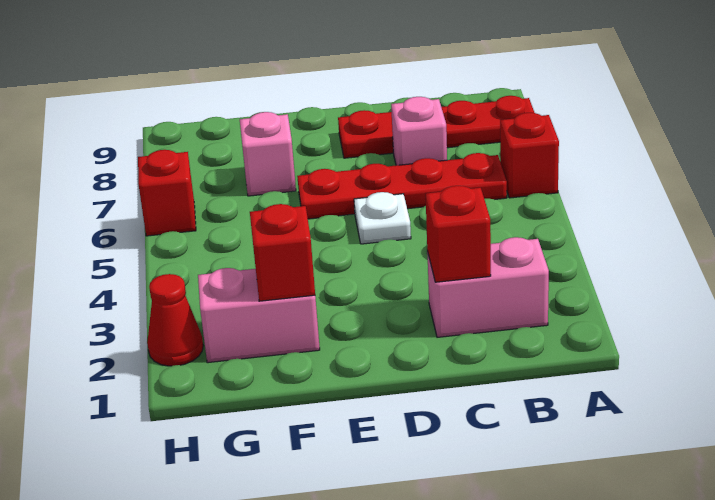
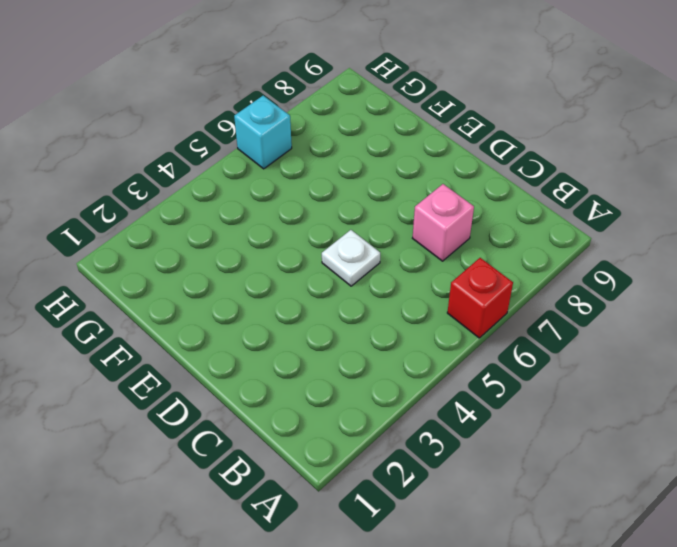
cyan brick H6 level 1 -> red brick H6 level 1
none -> red plate A8:D8 level 1
none -> pink brick B2:C2 level 1
none -> red plate B6:E6 level 1

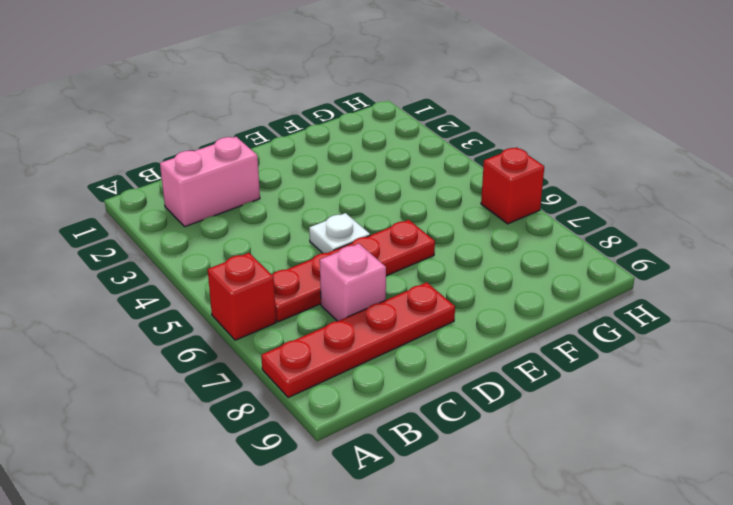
none -> pink brick F2:G2 level 1
none -> pink brick F7 level 1
none -> red cone H2 level 1

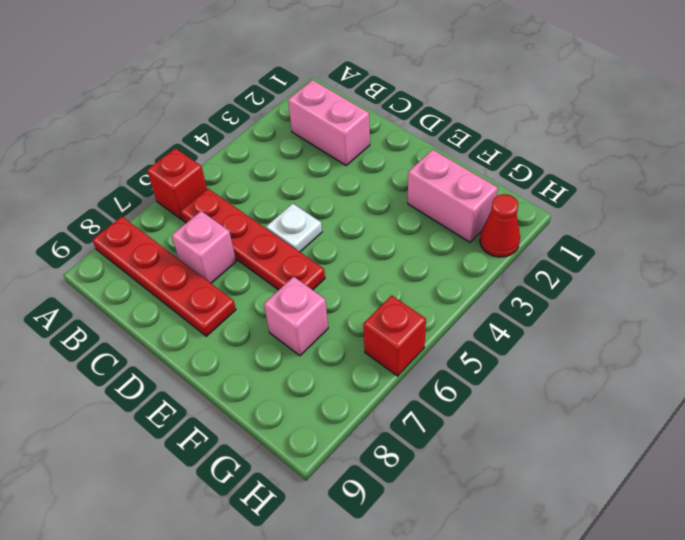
none -> red brick C2 level 2
none -> red brick F2 level 2

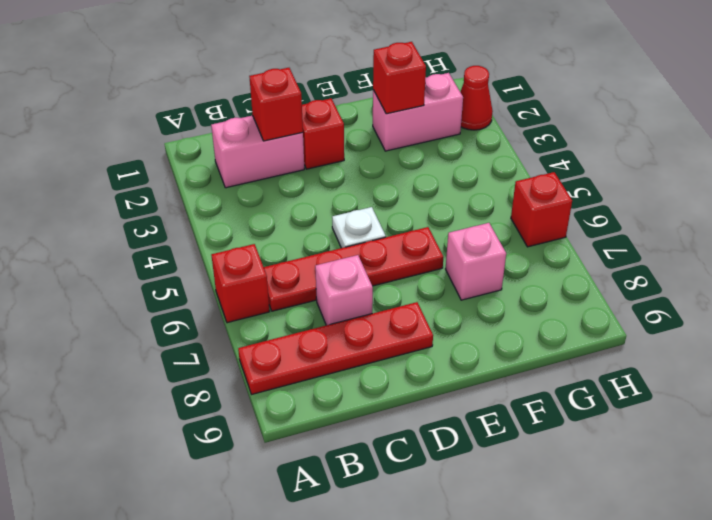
red brick D2 level 1 -> none

